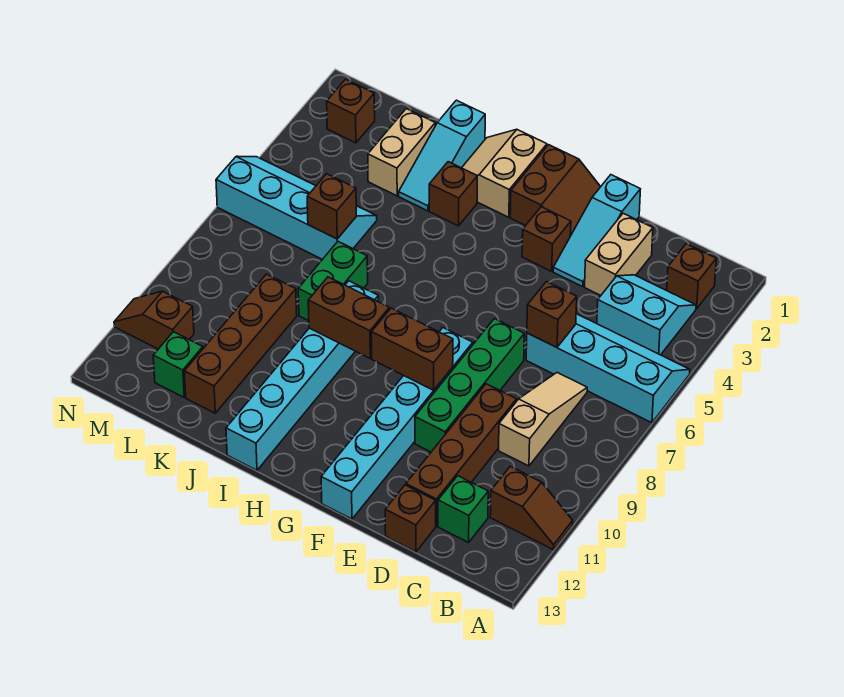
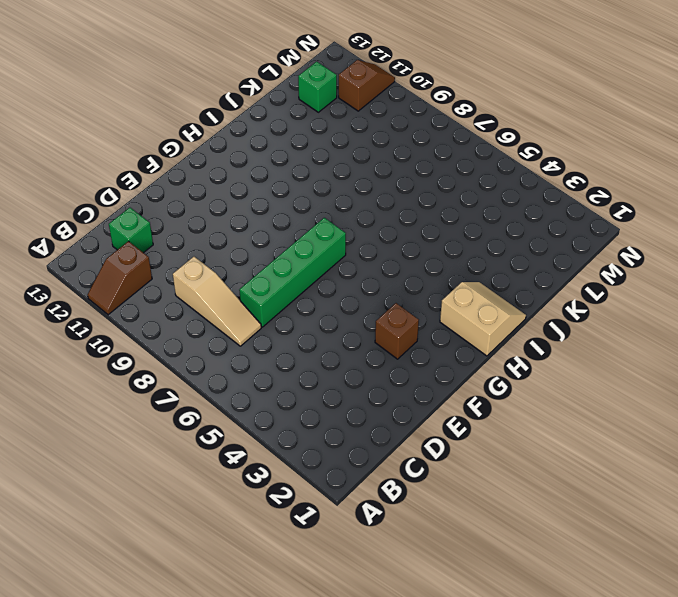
green brick D7:G7 level 1 -> green brick E7:E10 level 1
none -> cyan slope A5:D6 level 1 top 6
none -> brown brick B2 level 1
none -> cyan slope B3:C4 level 1 top 4

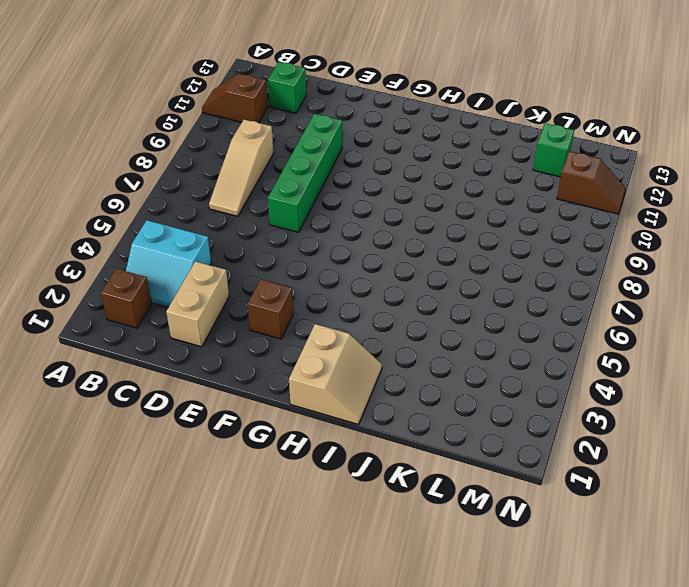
none -> cyan slope A5:D6 level 1 top 6
none -> brown brick D9:D12 level 1
none -> brown brick D13 level 1

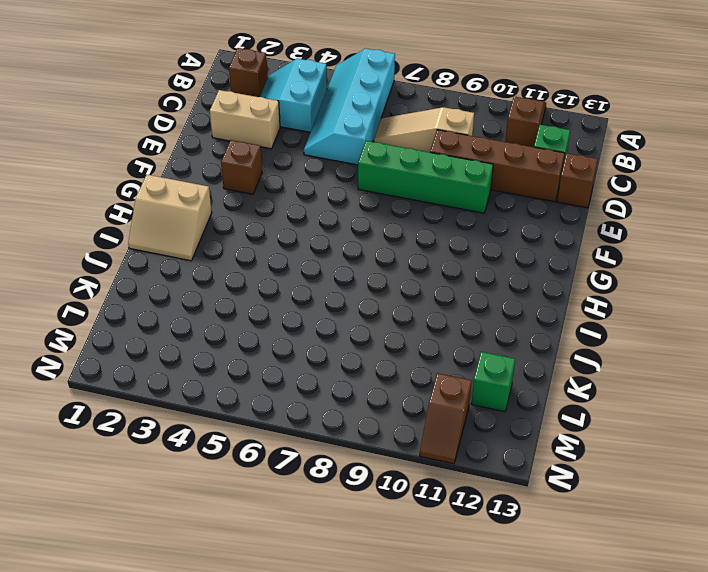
none -> cyan slope E1:E3 level 1 top 1
none -> brown slope F1:G2 level 1 top G
none -> cyan brick F8:F13 level 1

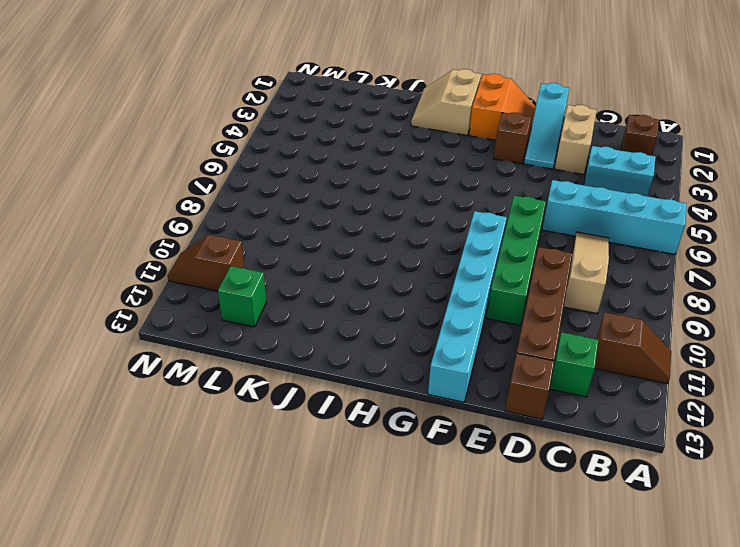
orange slope F1:G2 level 1 top G -> brown slope F1:G2 level 1 top G
none -> brown brick I3 level 1
none -> cyan brick I8:I13 level 1
none -> cyan slope J1:J3 level 1 top 1

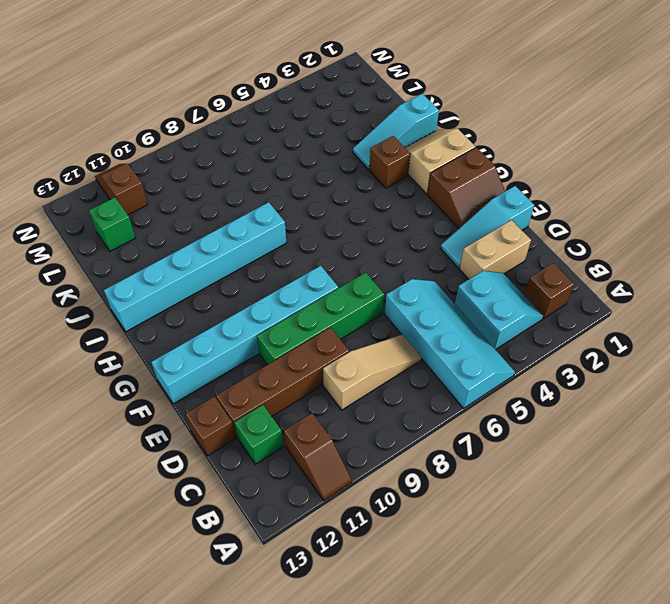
none -> brown brick F3 level 1
none -> green brick J7:J8 level 1
none -> tan brick K2:K3 level 1

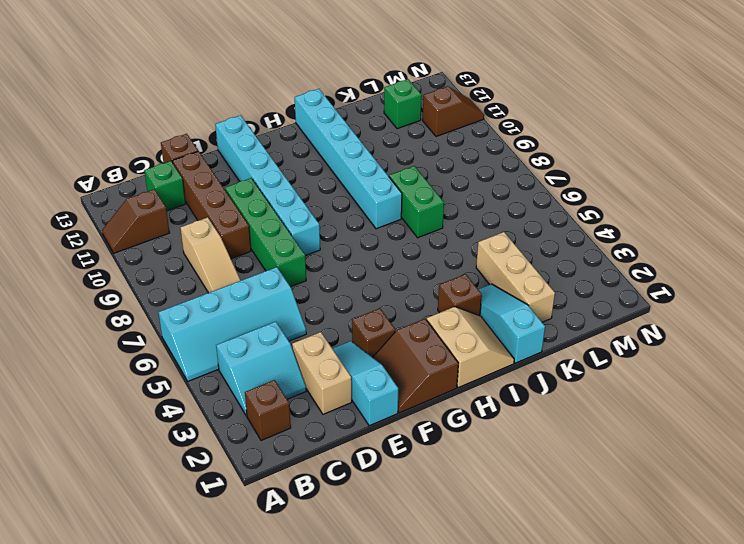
tan brick K2:K4 level 1 -> tan brick K2:K3 level 1
none -> cyan slope K5:N6 level 1 top 6
none -> brown brick K9:K12 level 1
none -> brown brick M2 level 1

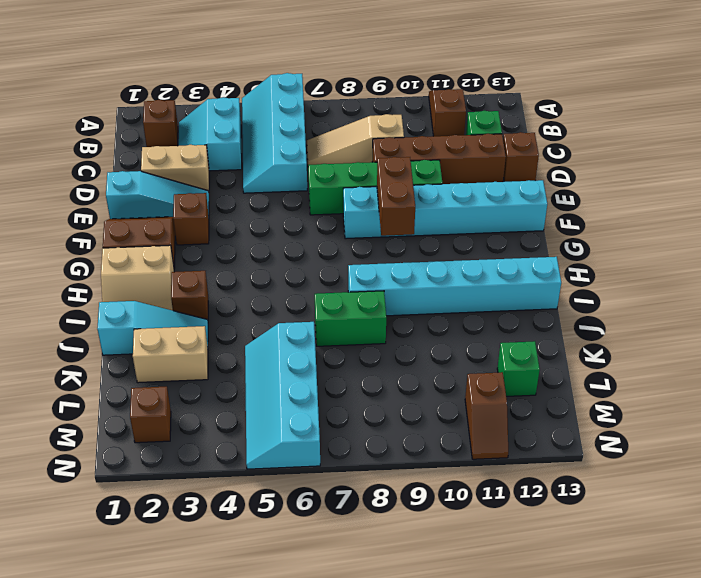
none -> brown brick K9:K12 level 1
none -> brown brick D6 level 2
none -> brown brick H9:I9 level 2

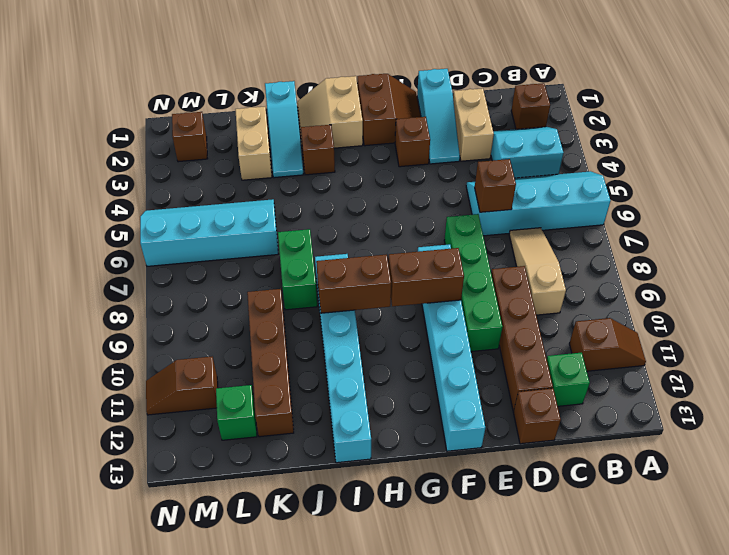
none -> brown brick K6 level 2

